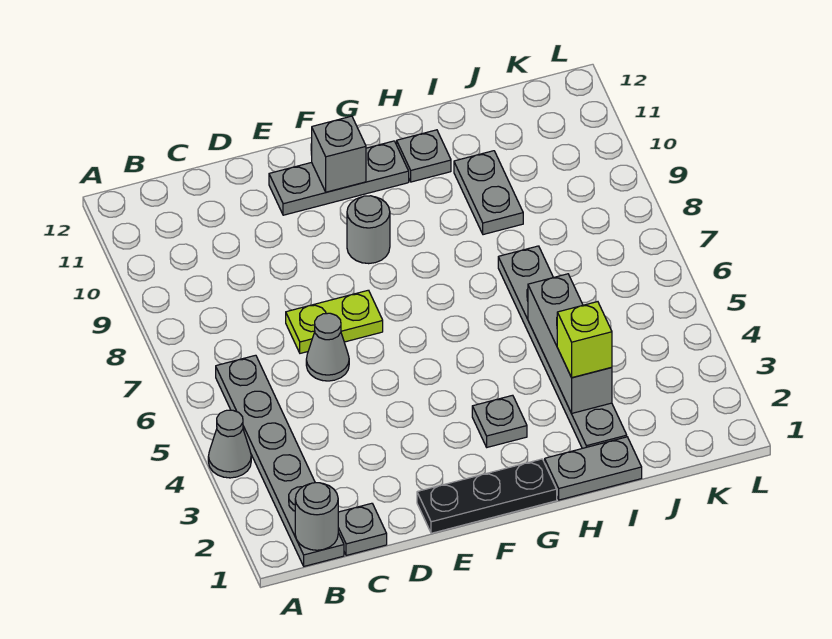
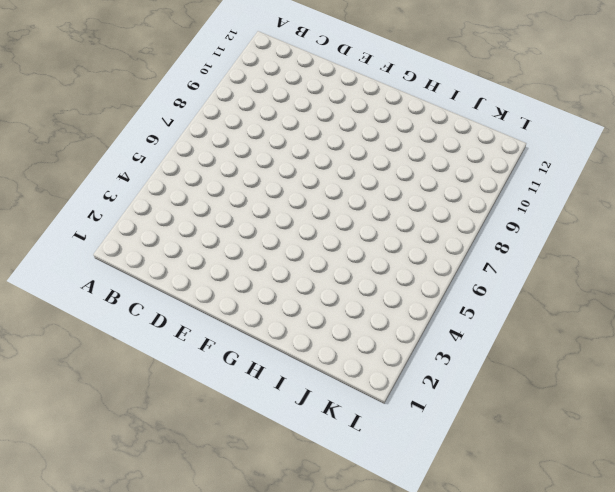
none -> grey cone A4 level 1
none -> grey plate B1:B6 level 1
none -> grey plate C1 level 1

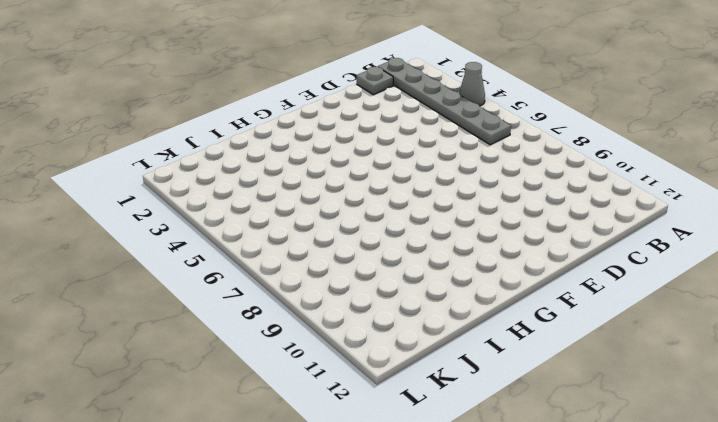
none -> grey cone D6 level 1
none -> lime plate D7:E7 level 1
none -> black plate E1:G1 level 1

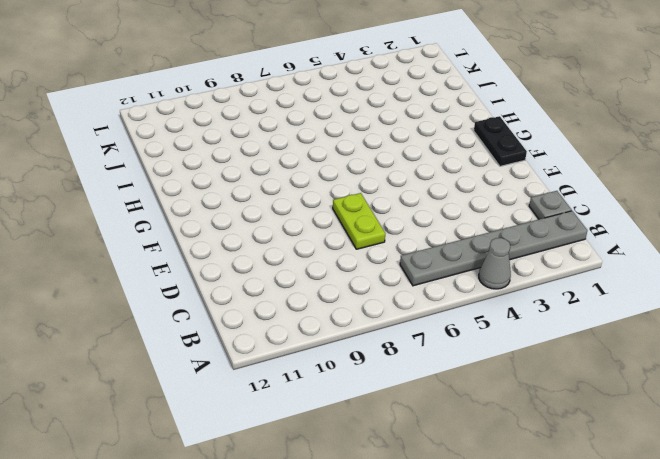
black plate F1:G1 level 1 -> black plate E1:G1 level 1
none -> grey cone D6 level 1
none -> grey plate E11:G11 level 1
none -> grey round brick F9 level 1

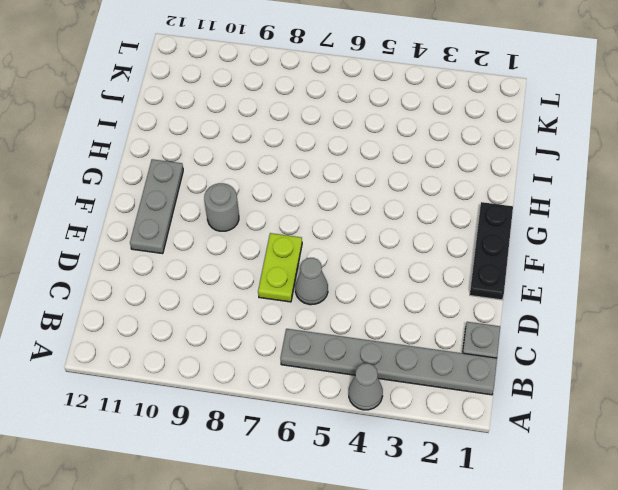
none -> grey plate G3 level 1
none -> grey plate H1:I1 level 1
none -> grey plate H11 level 1

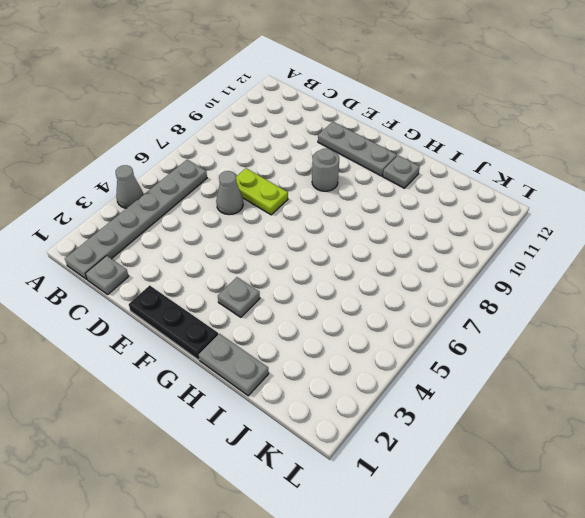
none -> grey plate I2:I7 level 1
none -> grey plate I9:I10 level 1
none -> grey round brick B1 level 2

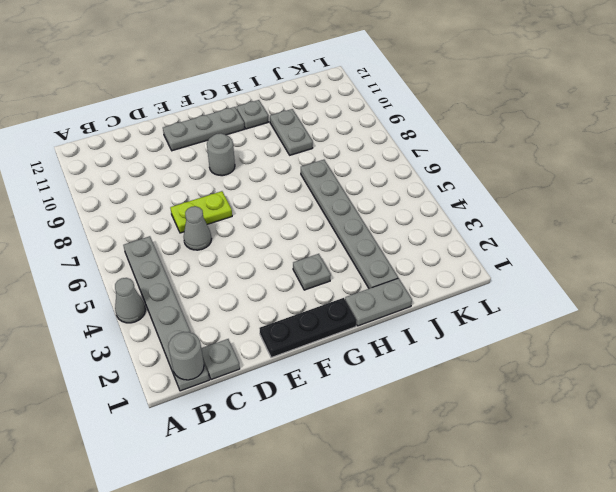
none -> grey brick F11 level 2
none -> grey brick I3:I5 level 2
none -> lime brick I3 level 3

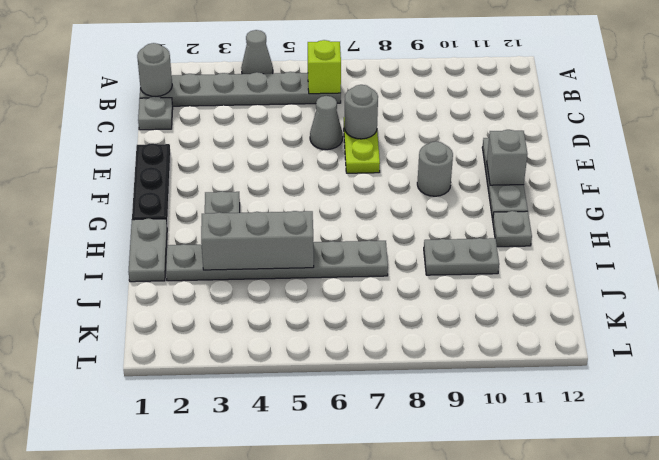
lime brick B6 level 2 -> lime brick I3 level 3
grey round brick D7 level 2 -> none

